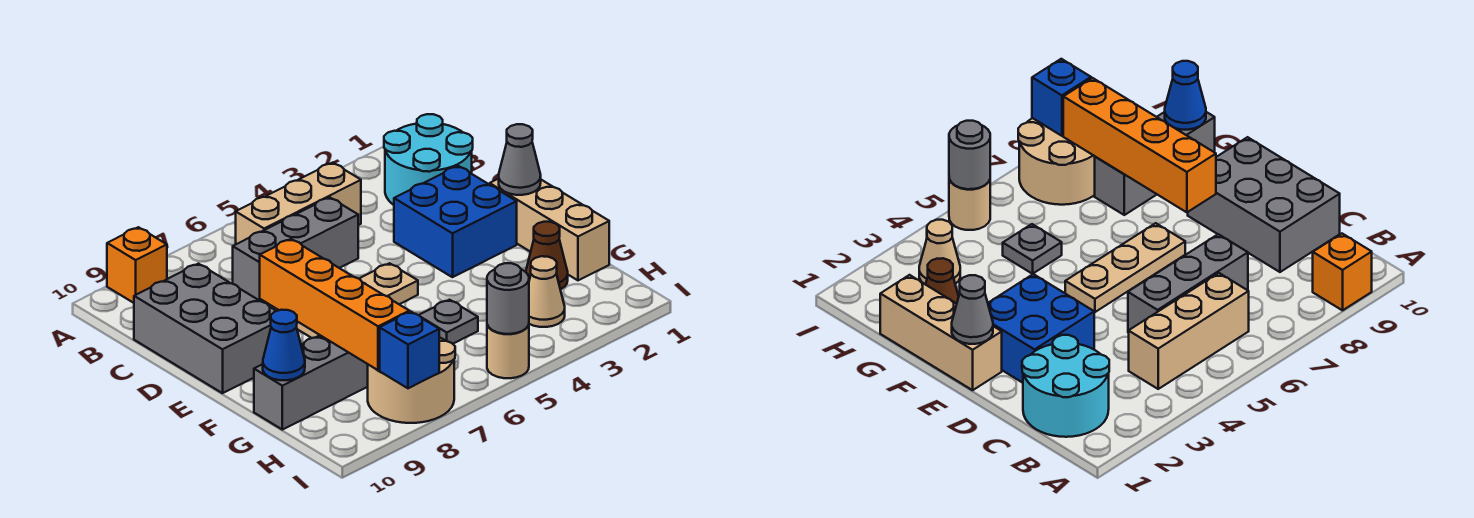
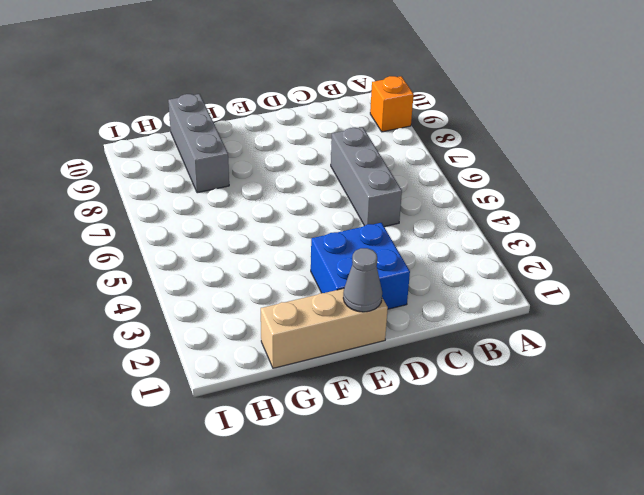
none -> cyan round brick B1:C2 level 1
none -> tan brick B4:B6 level 1
none -> grey brick C9:E10 level 1

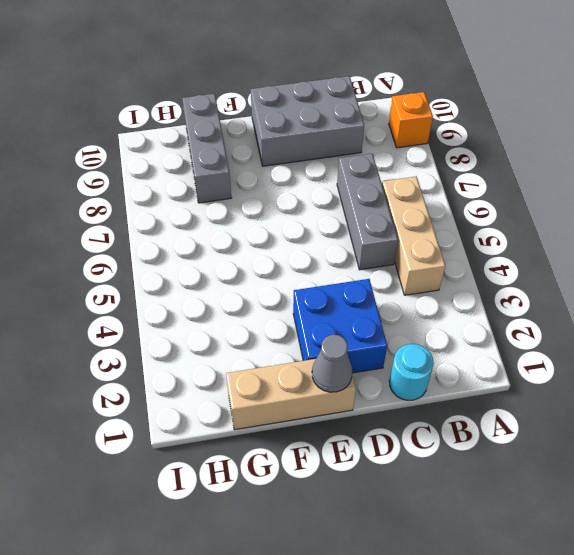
cyan round brick C1 level 1 -> cyan round brick B1:C2 level 1
none -> tan plate E5:E7 level 1
none -> brown cone G2 level 1
none -> grey plate G5 level 1

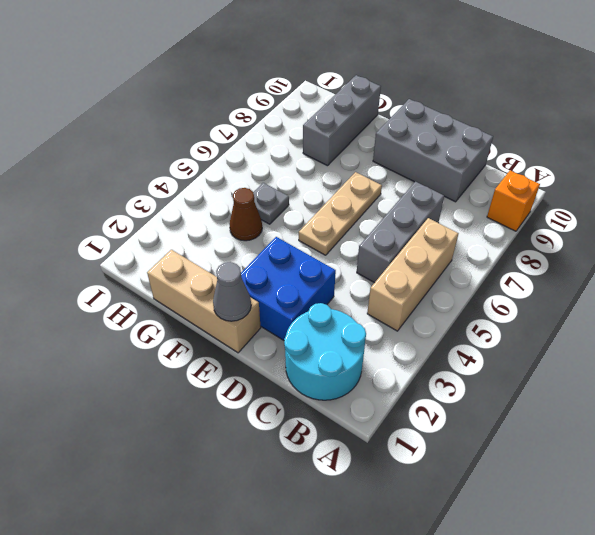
brown cone G4 level 1 -> brown cone G2 level 1
none -> tan cone H3 level 1
none -> tan round brick H7:I8 level 1
none -> tan round brick I5 level 1

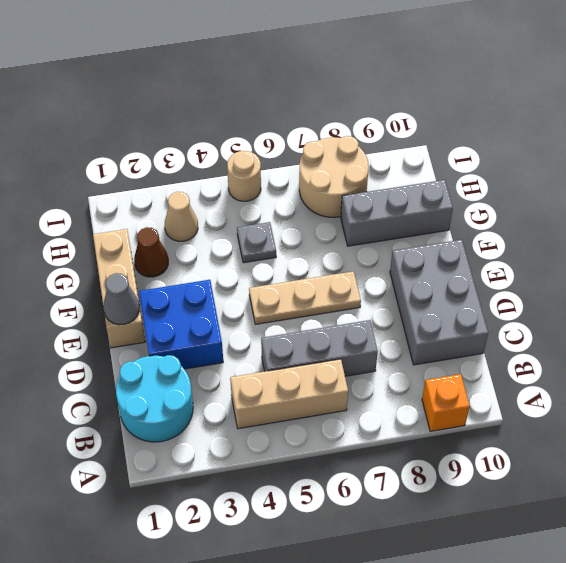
none -> orange brick E8:H8 level 2
none -> blue cone G10 level 2
none -> grey round brick I5 level 2

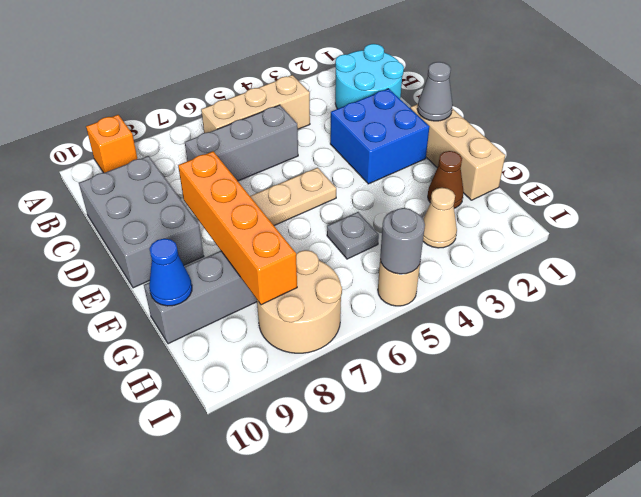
none -> blue brick I8 level 2

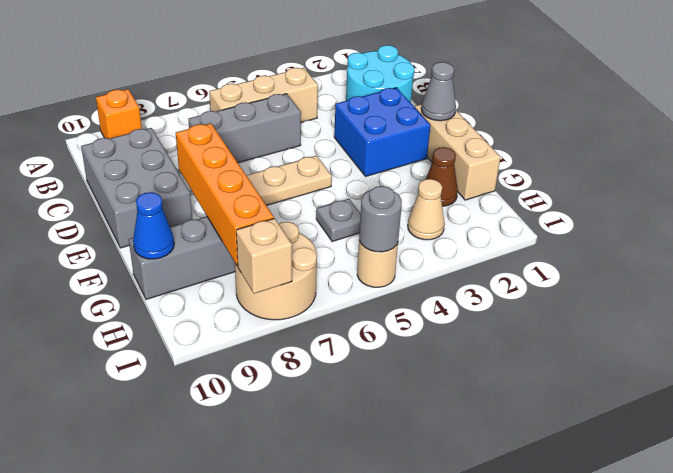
tan brick I8 level 2 -> blue brick I8 level 2

